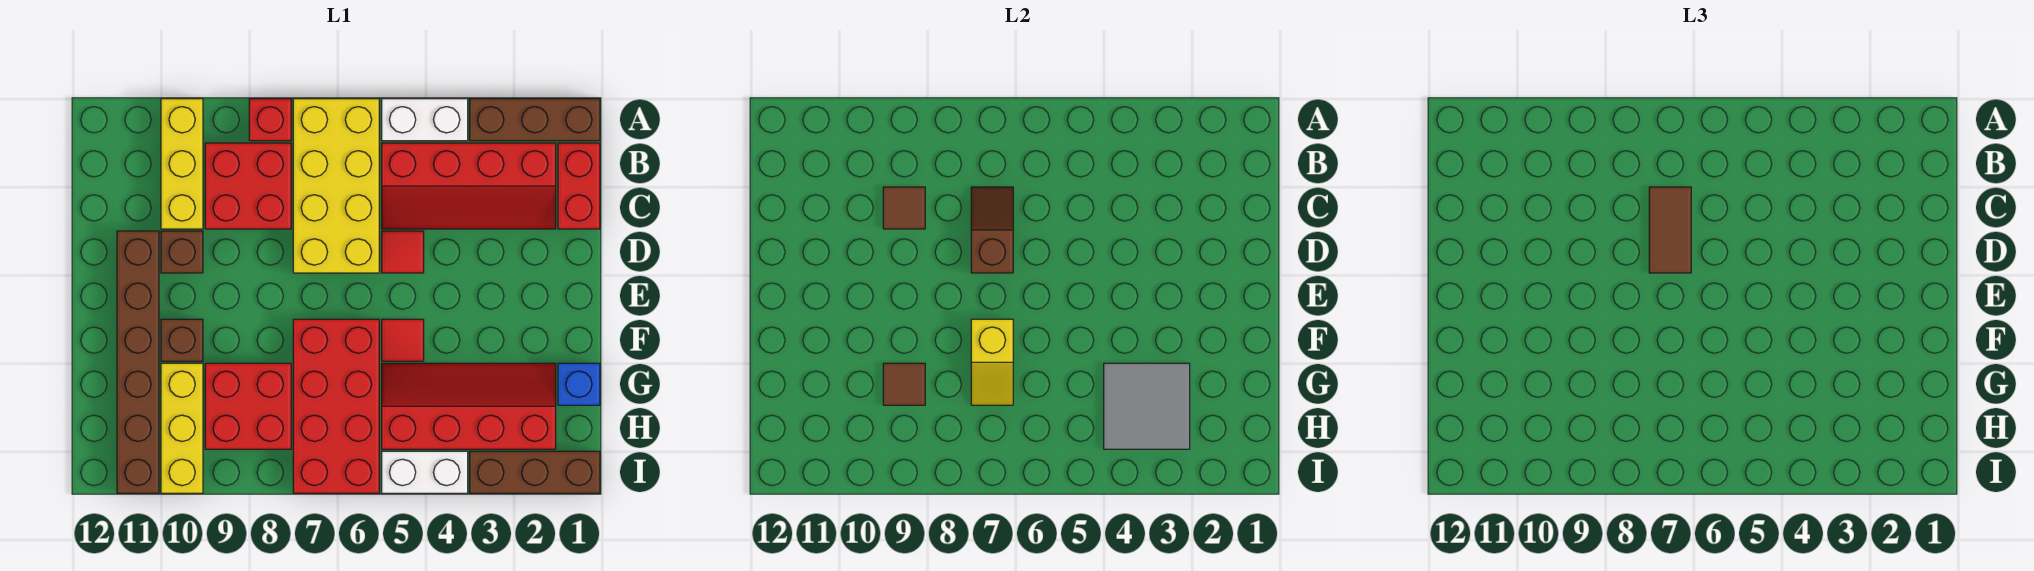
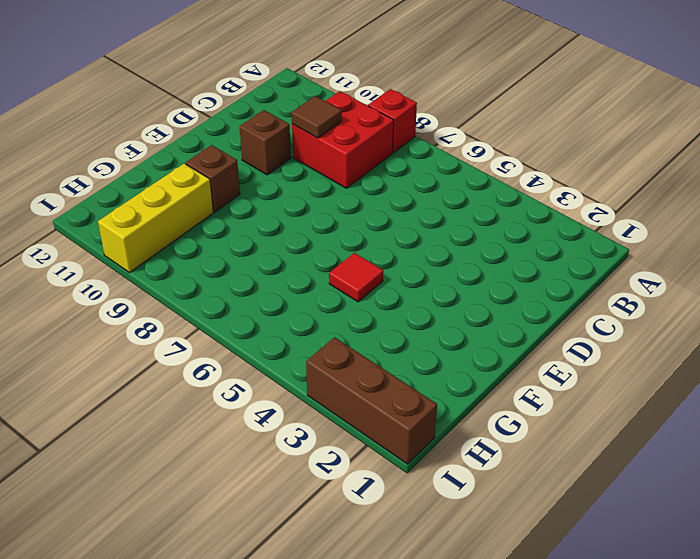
none -> brown brick A1:A3 level 1
none -> white brick A4:A5 level 1
none -> yellow brick A6:D7 level 1

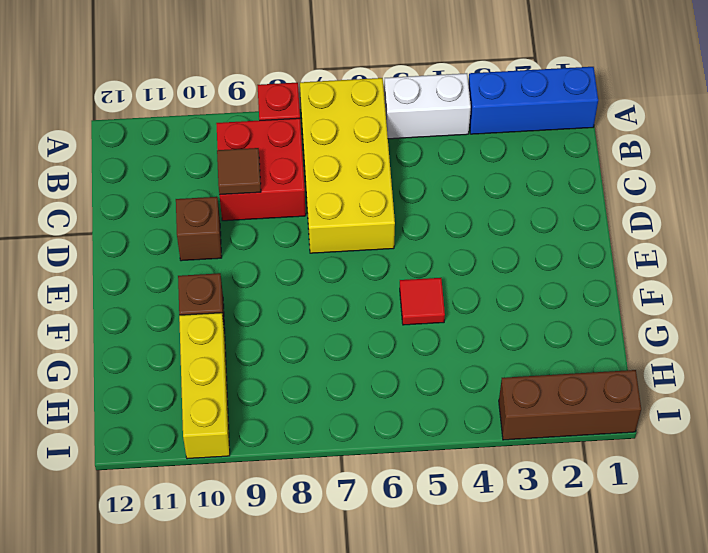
blue brick A1:A3 level 1 -> brown brick A1:A3 level 1
none -> yellow brick A10:C10 level 1
none -> red brick B1:C1 level 1
none -> red slope B2:C5 level 1 top B

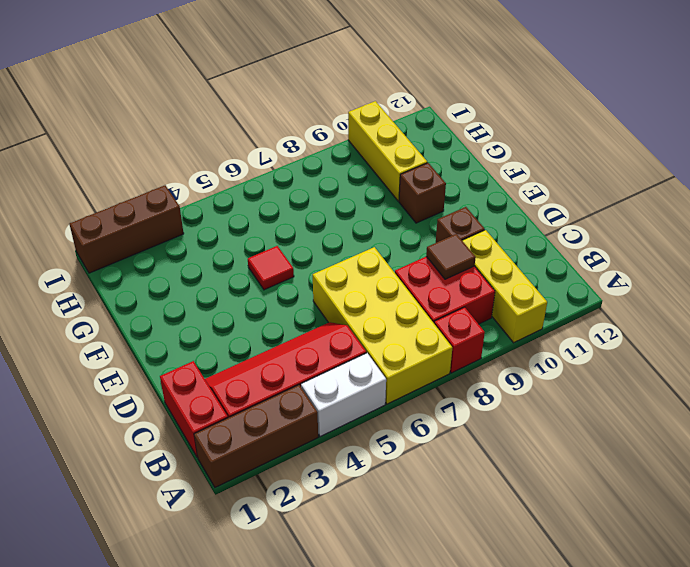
none -> red tile D5 level 1
none -> brown brick D11:I11 level 1
none -> red brick F6:I7 level 1

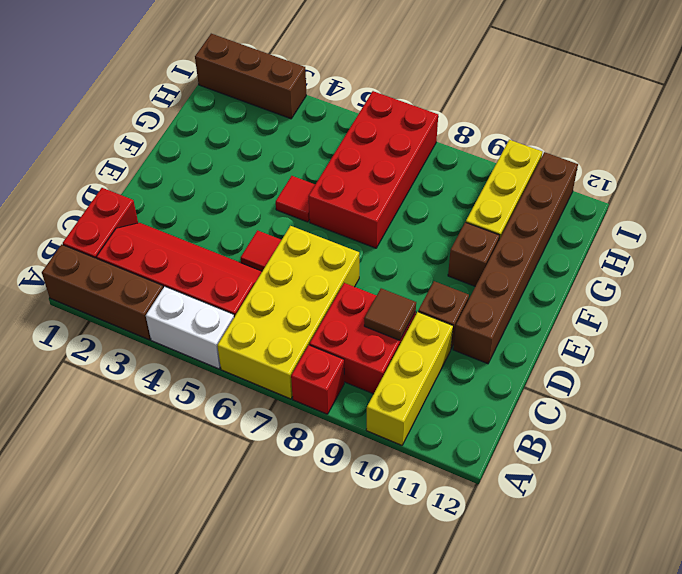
none -> blue brick G1 level 1
none -> red slope G2:H5 level 1 top H
none -> red brick G8:H9 level 1

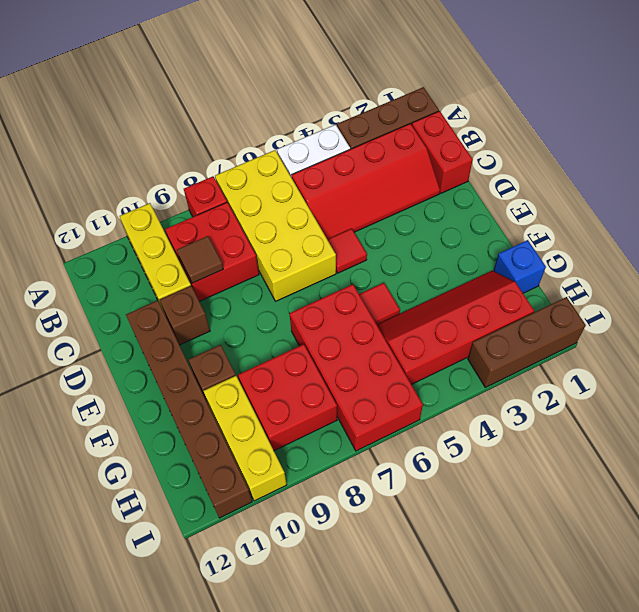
none -> white brick I4:I5 level 1
none -> brown slope C7:D7 level 2 top D
none -> yellow slope F7:G7 level 2 top F

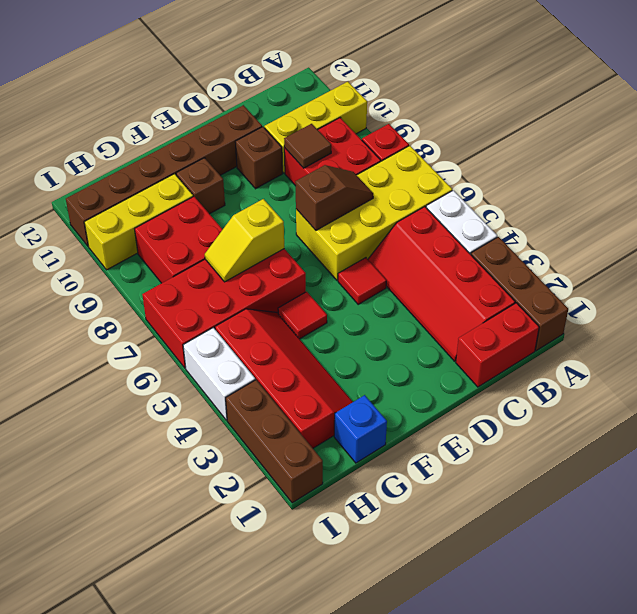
none -> grey tile G3:H4 level 2
none -> brown tile G9 level 2
none -> brown tile C7:D7 level 3

